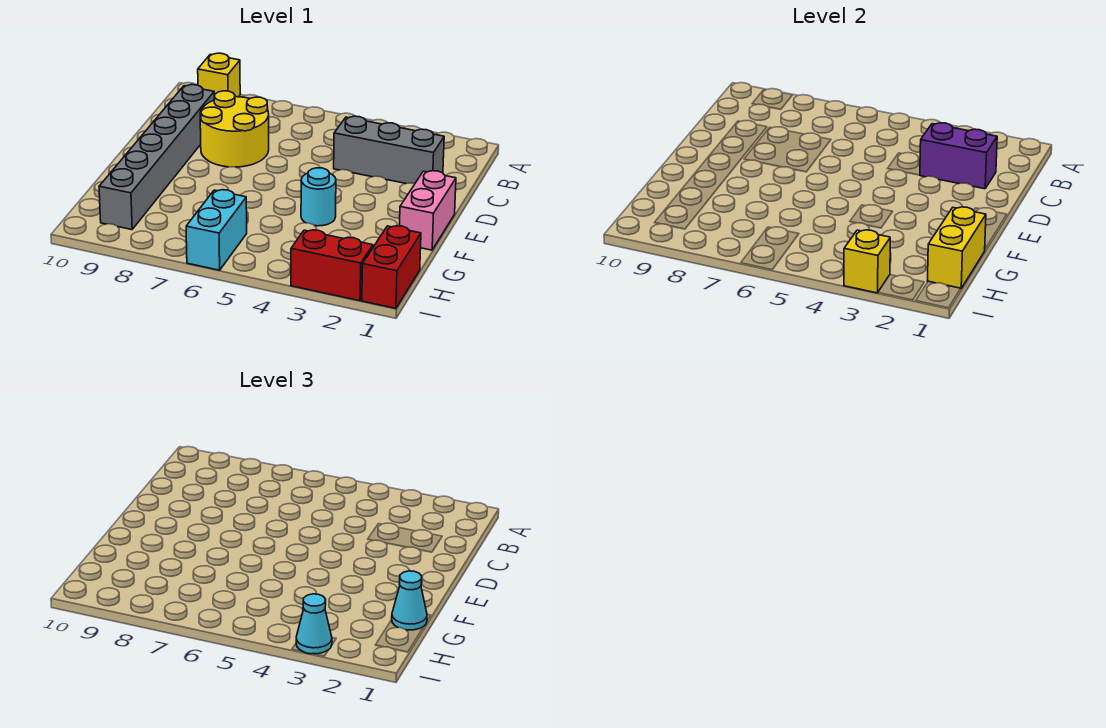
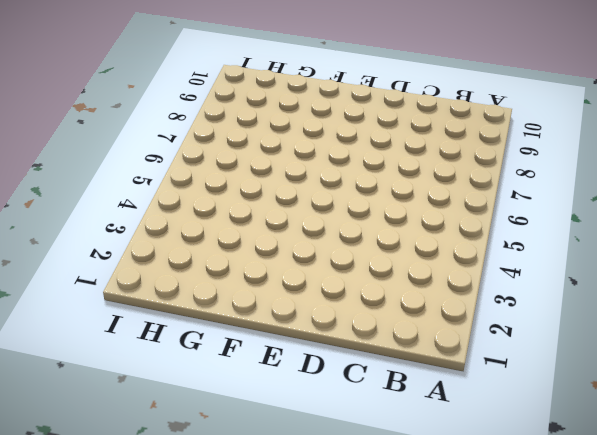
none -> yellow brick A9 level 1
none -> grey brick C2:C4 level 1
none -> yellow round brick C7:D8 level 1

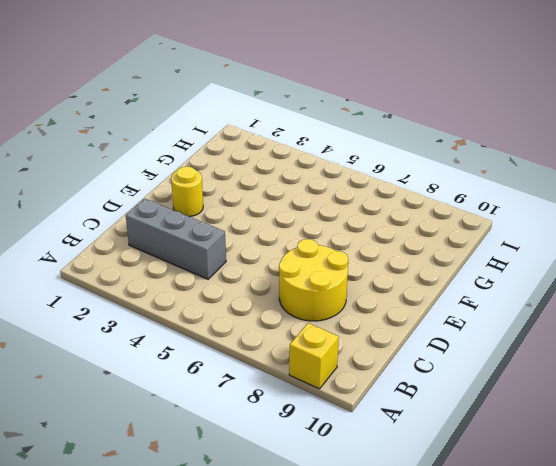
yellow round brick E2 level 1 -> none
none -> grey brick C9:H9 level 1
none -> pink brick E1:F1 level 1
none -> cyan round brick F4 level 1

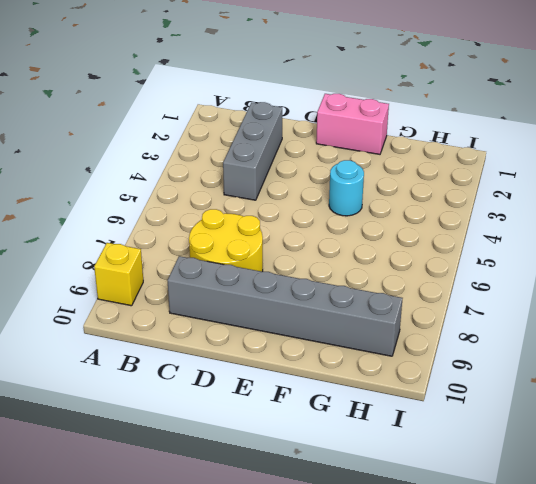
none -> red brick H1:I1 level 1
none -> cyan brick H6:I6 level 1
none -> red brick I2:I3 level 1

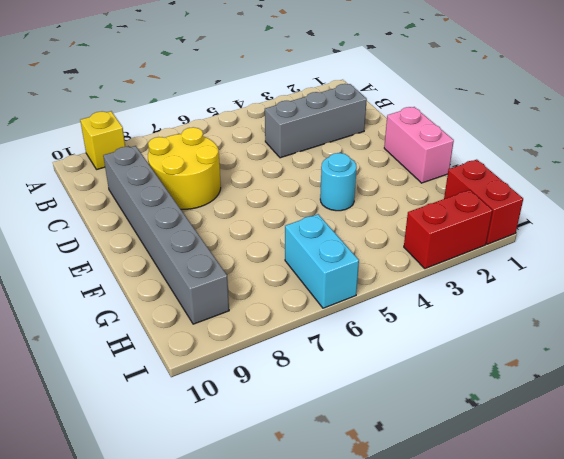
none -> purple brick C2:C3 level 2
none -> yellow brick G1:H1 level 2
none -> yellow brick I3 level 2

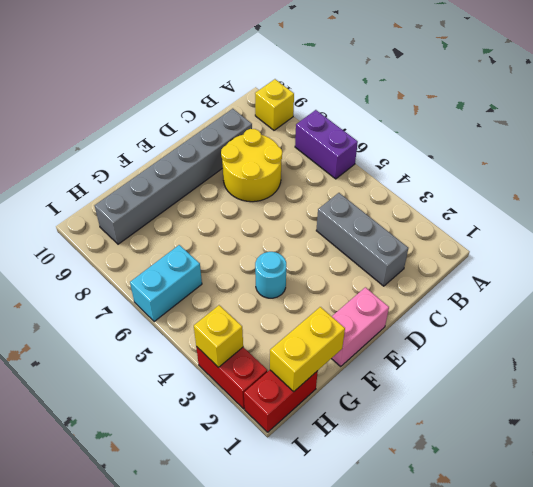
purple brick A6:A7 level 1 -> purple brick C2:C3 level 2
none -> cyan cone G1 level 3
none -> cyan cone I3 level 3

